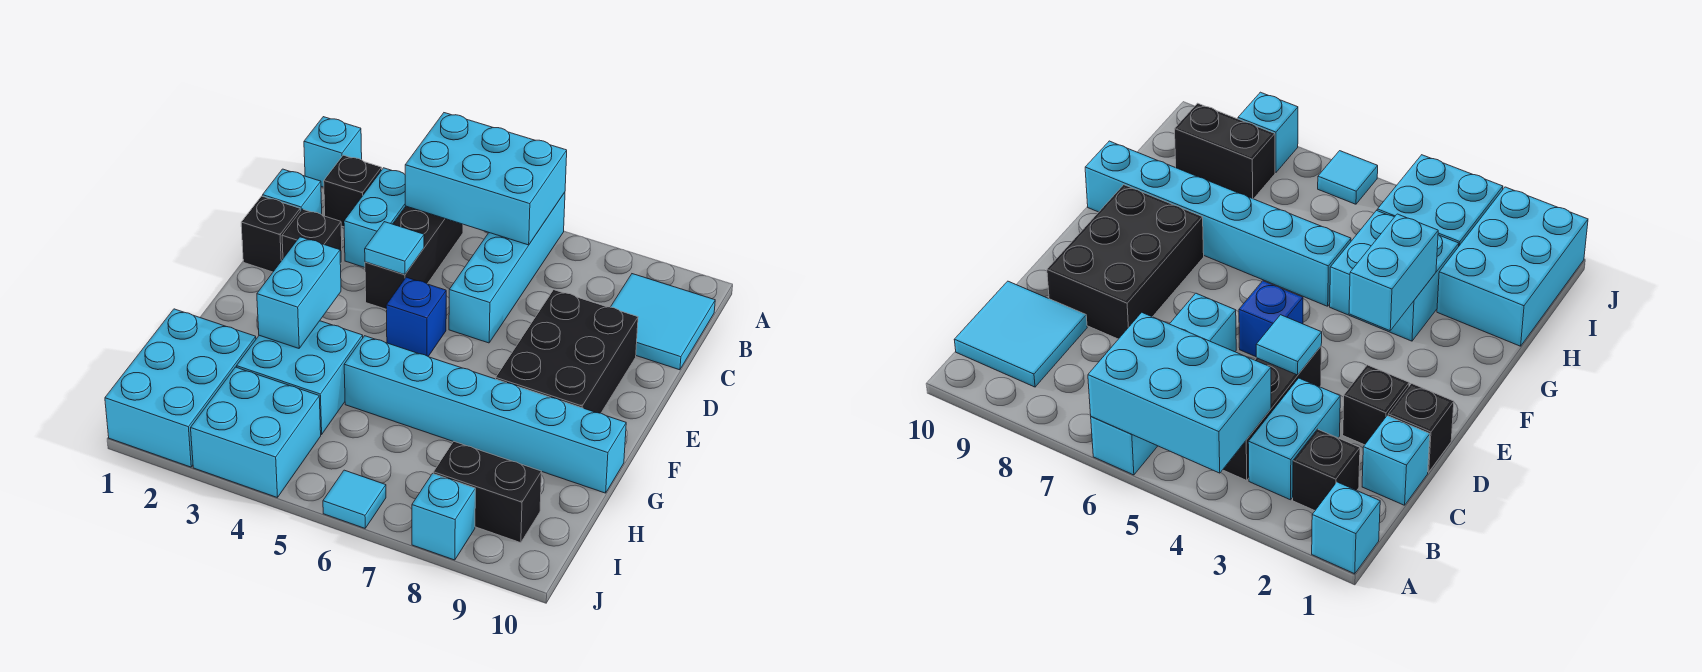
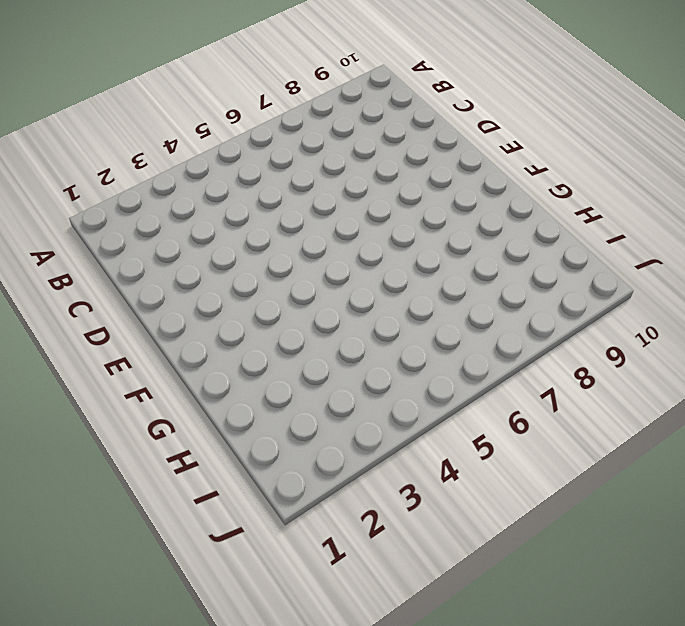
none -> cyan brick A1 level 1
none -> cyan brick A6:D6 level 1
none -> black brick B2 level 1

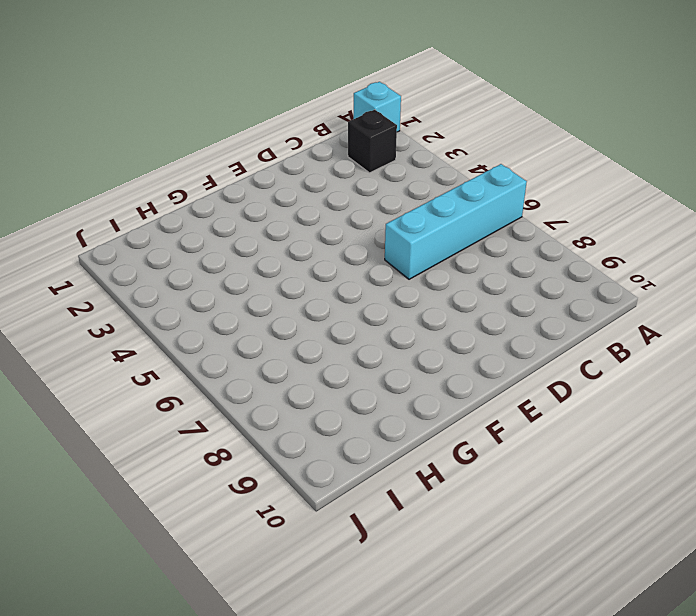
none -> cyan brick B3:C3 level 1
none -> black brick B4:D4 level 1
none -> cyan tile B9:C10 level 1

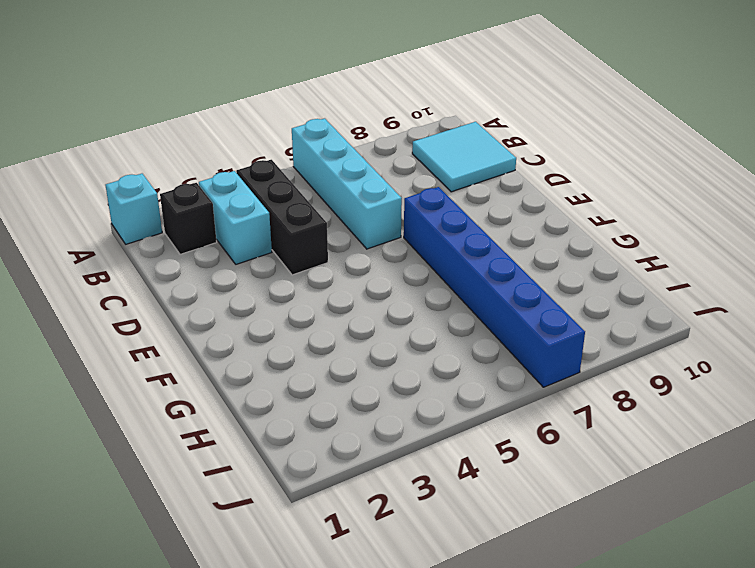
blue brick E7:J7 level 1 -> cyan brick G5:G10 level 1
none -> cyan brick C1 level 1
none -> black brick D1 level 1
none -> black brick D2 level 1

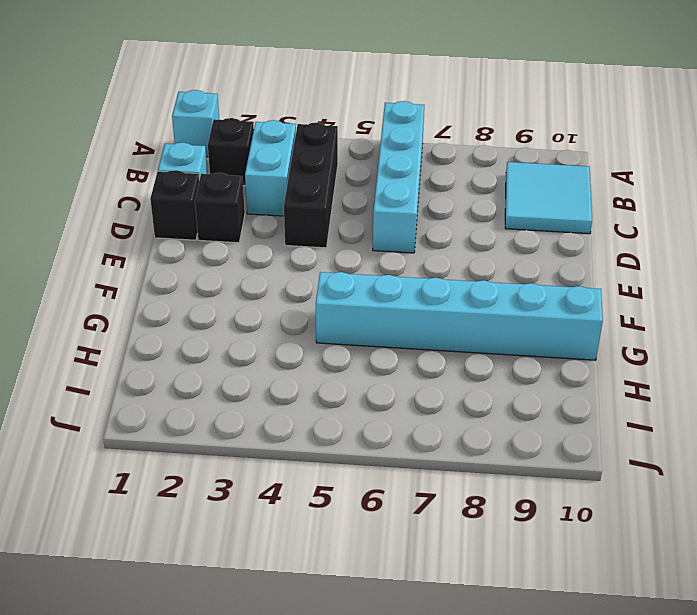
none -> black brick D8:F9 level 1
none -> blue brick E5 level 1
none -> cyan brick G3:H4 level 1

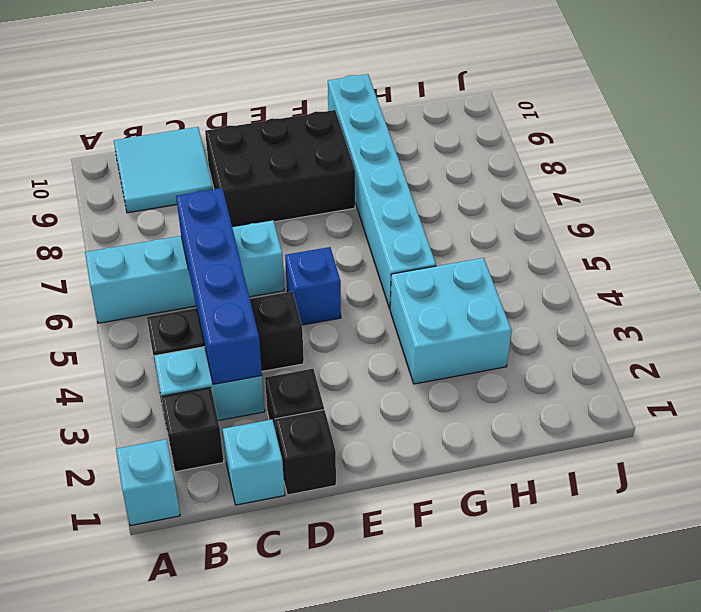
blue brick C3:C6 level 2 -> none
none -> cyan brick H1:J2 level 1
none -> cyan brick I3:J4 level 1
none -> black brick I8:I9 level 1

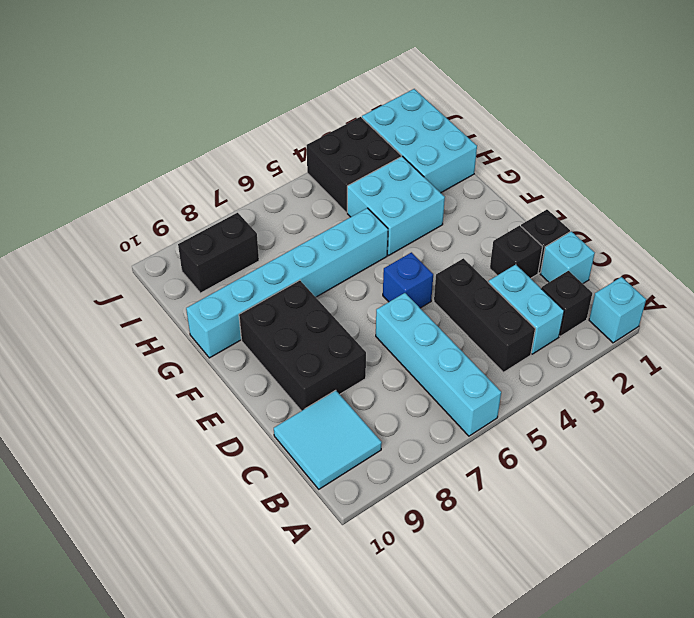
black brick I3:J4 level 1 -> cyan brick I3:J4 level 1
none -> cyan tile J6 level 1
none -> cyan brick J8 level 1
none -> cyan brick A4:B6 level 2

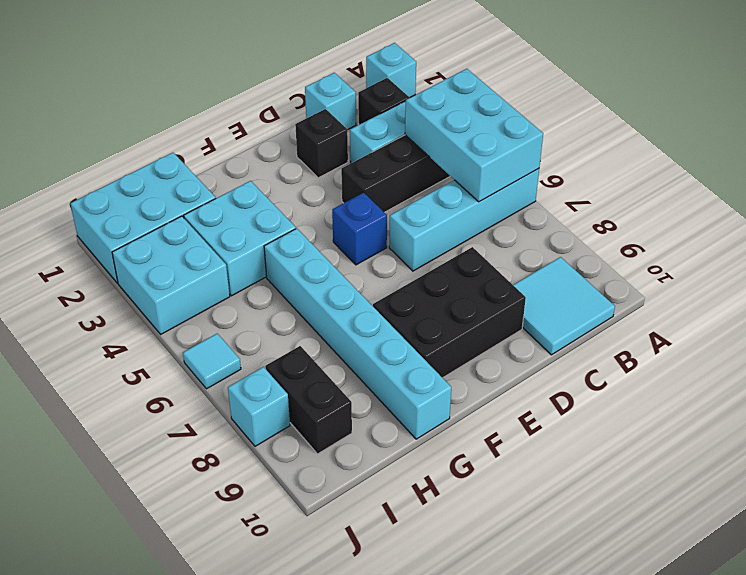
none -> black brick D1 level 1
none -> cyan tile D4 level 2
none -> cyan brick F3:G3 level 2

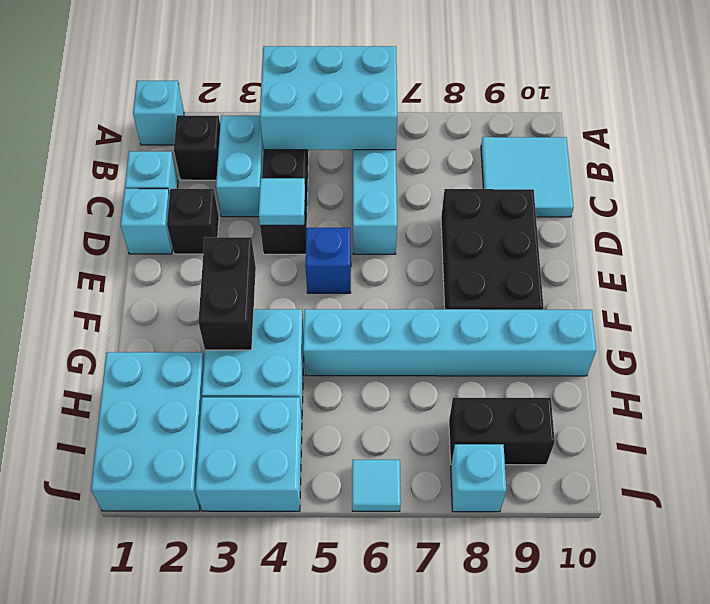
cyan brick D1 level 1 -> black brick D1 level 1
black brick F3:G3 level 2 -> cyan brick F3:G3 level 2

